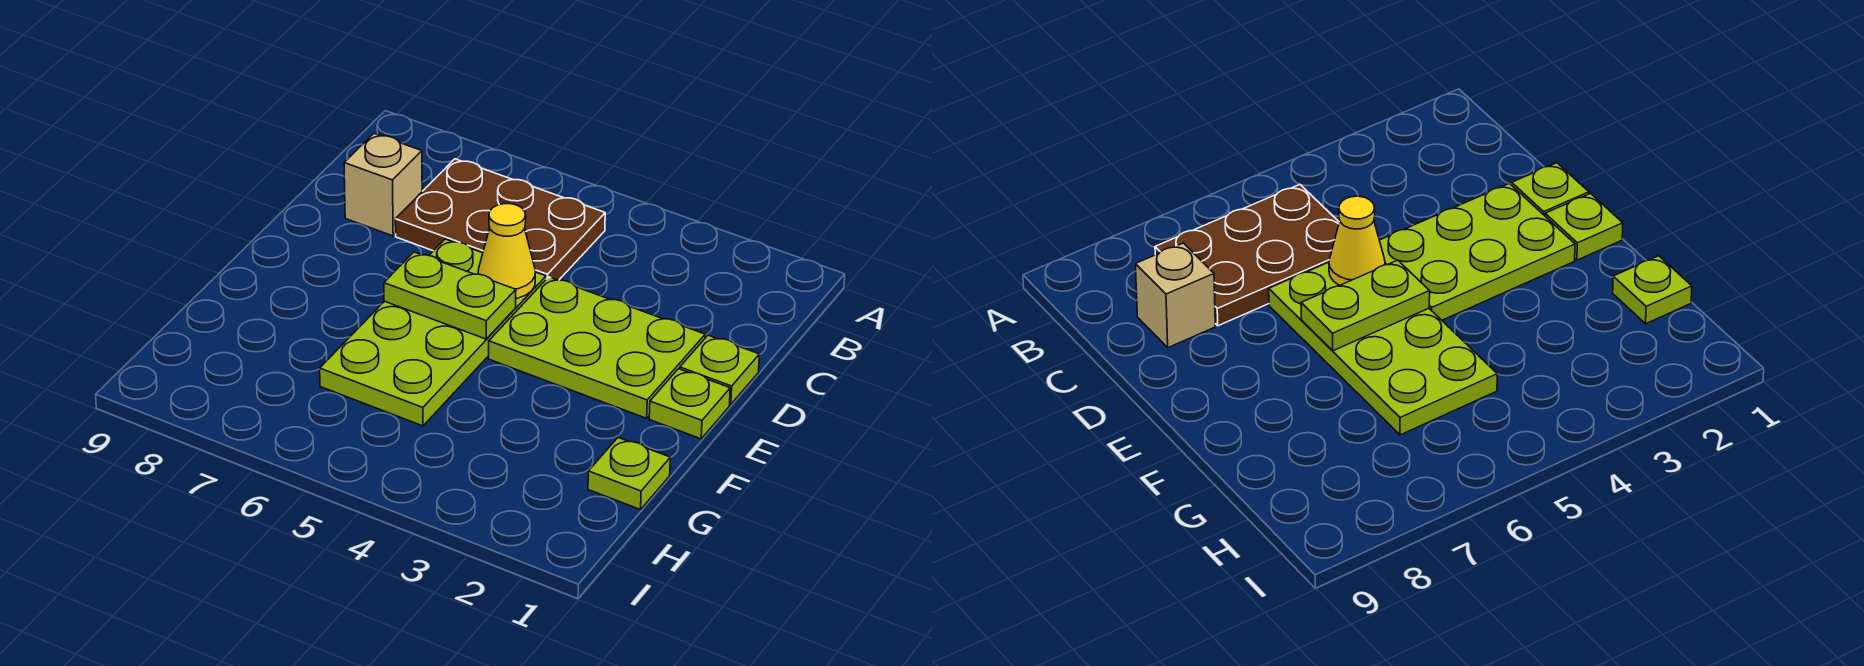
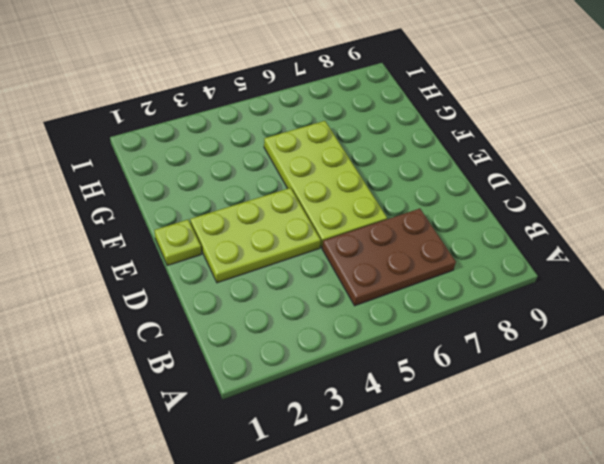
none -> tan brick C8 level 1
none -> lime plate D1 level 1

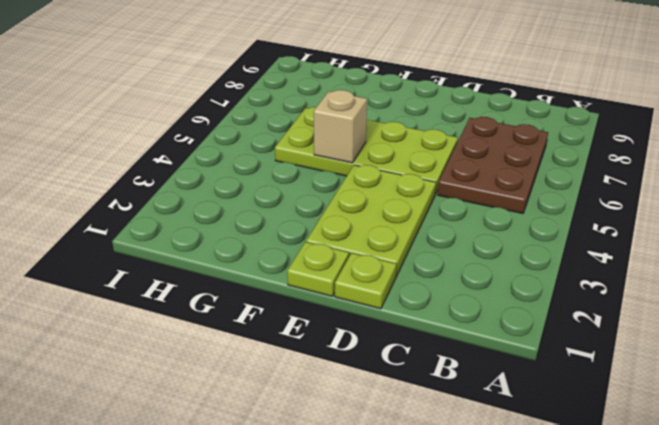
tan brick F5 level 2 -> tan brick C8 level 1
none -> lime plate G1 level 1
none -> yellow cone D5 level 2

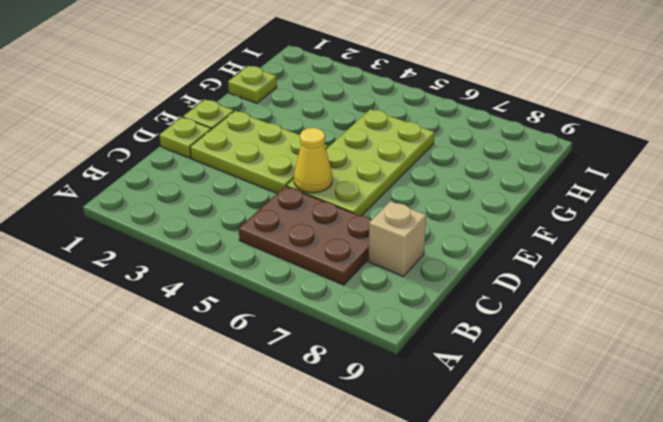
none -> lime plate E5:E6 level 2

